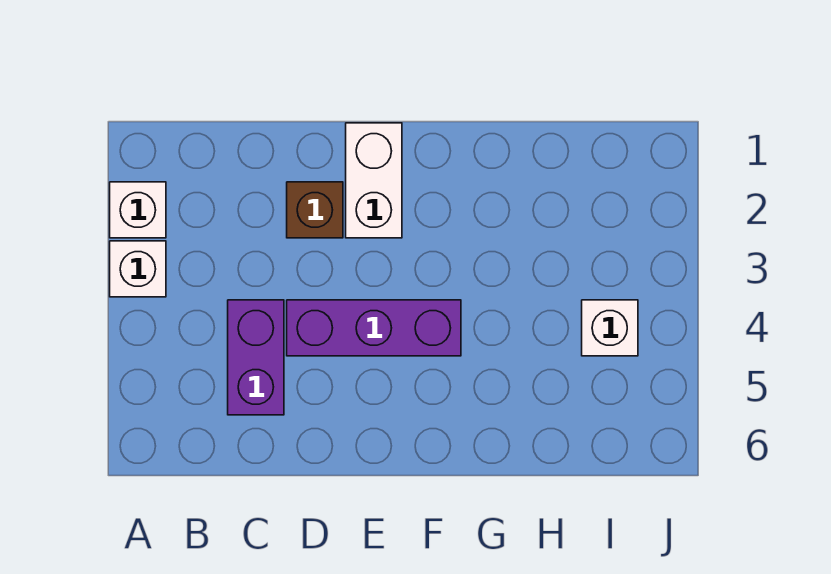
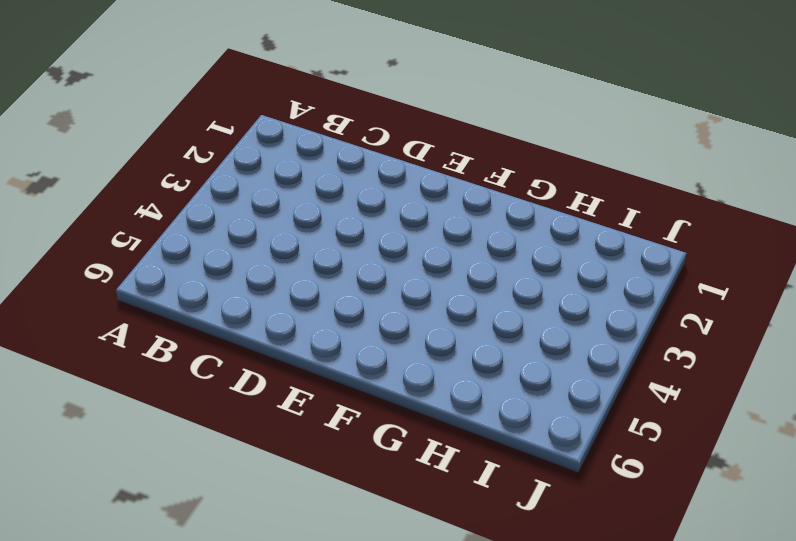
none -> white brick A2 level 1
none -> white brick A3 level 1

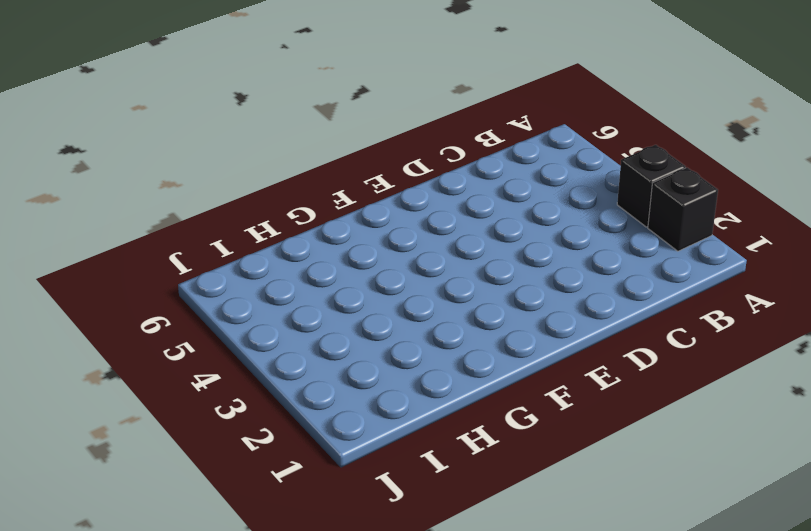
black brick A2 level 1 -> white brick A2 level 1
black brick A3 level 1 -> white brick A3 level 1
none -> purple brick C4:C5 level 1
none -> brown brick D2 level 1

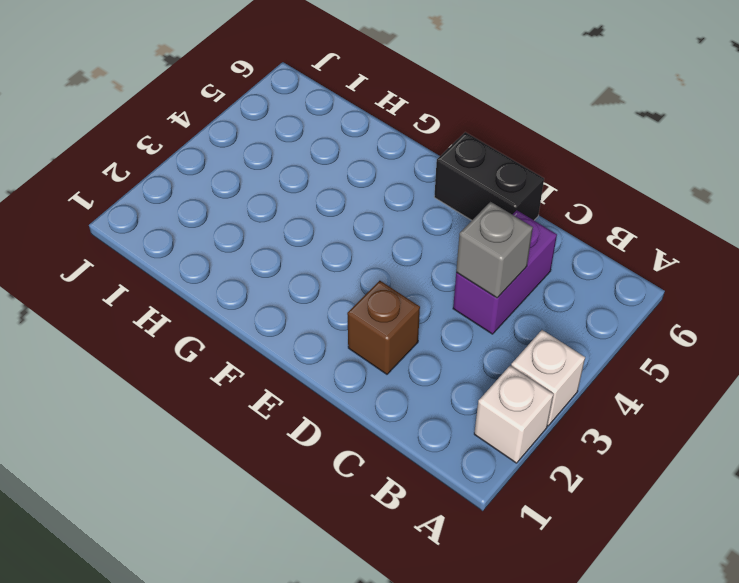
grey brick C4 level 2 -> none
black brick D6:E6 level 1 -> none
none -> purple brick D4:F4 level 1
none -> white brick E1:E2 level 1

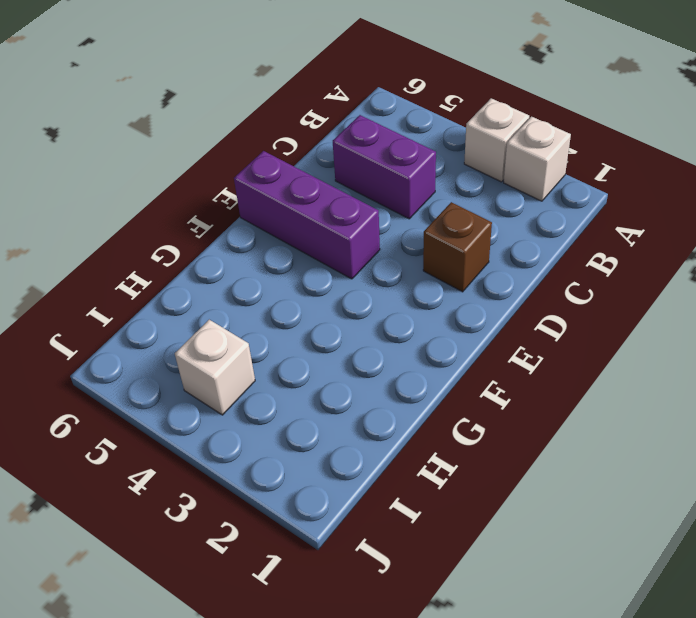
purple brick E4:E6 level 1 -> purple brick D4:F4 level 1
none -> white brick E1:E2 level 1

